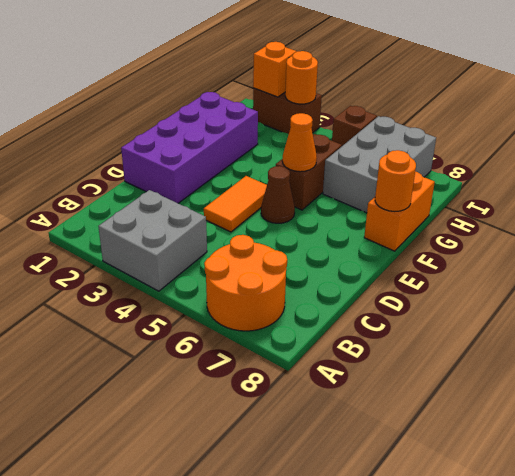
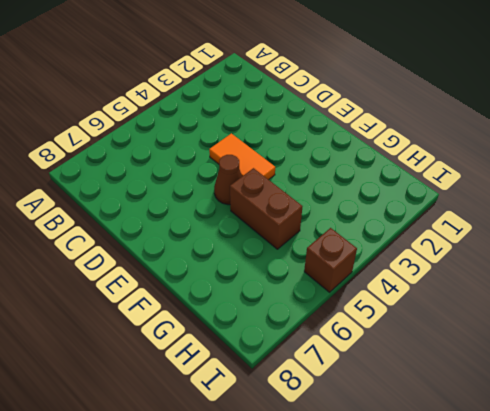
none -> grey brick A3:B4 level 1
none -> orange round brick A6:B7 level 1
none -> purple brick D1:G2 level 1

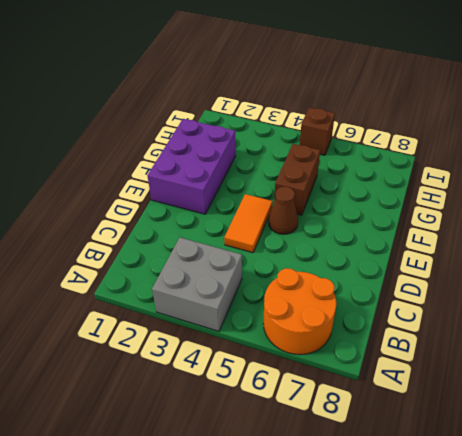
purple brick E1:G2 level 1 -> purple brick D1:G2 level 1
none -> orange brick F8:G8 level 1
none -> grey brick G6:I7 level 1
none -> brown brick I2:I3 level 1

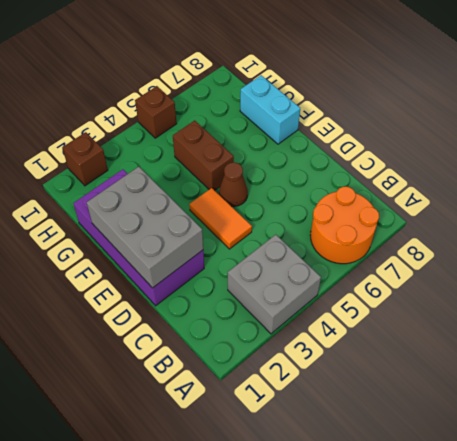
grey brick D1:F2 level 2 -> grey brick G6:I7 level 1
cyan brick F8:G8 level 1 -> orange brick F8:G8 level 1
brown brick I2 level 1 -> brown brick I2:I3 level 1
none -> orange cone F5 level 2
none -> orange round brick F8 level 2
none -> orange brick I2 level 2

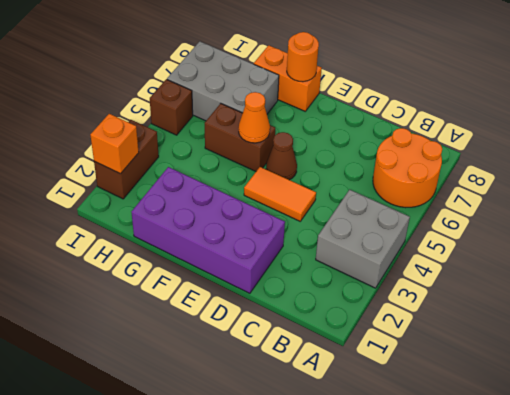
none -> orange round brick I3 level 2

